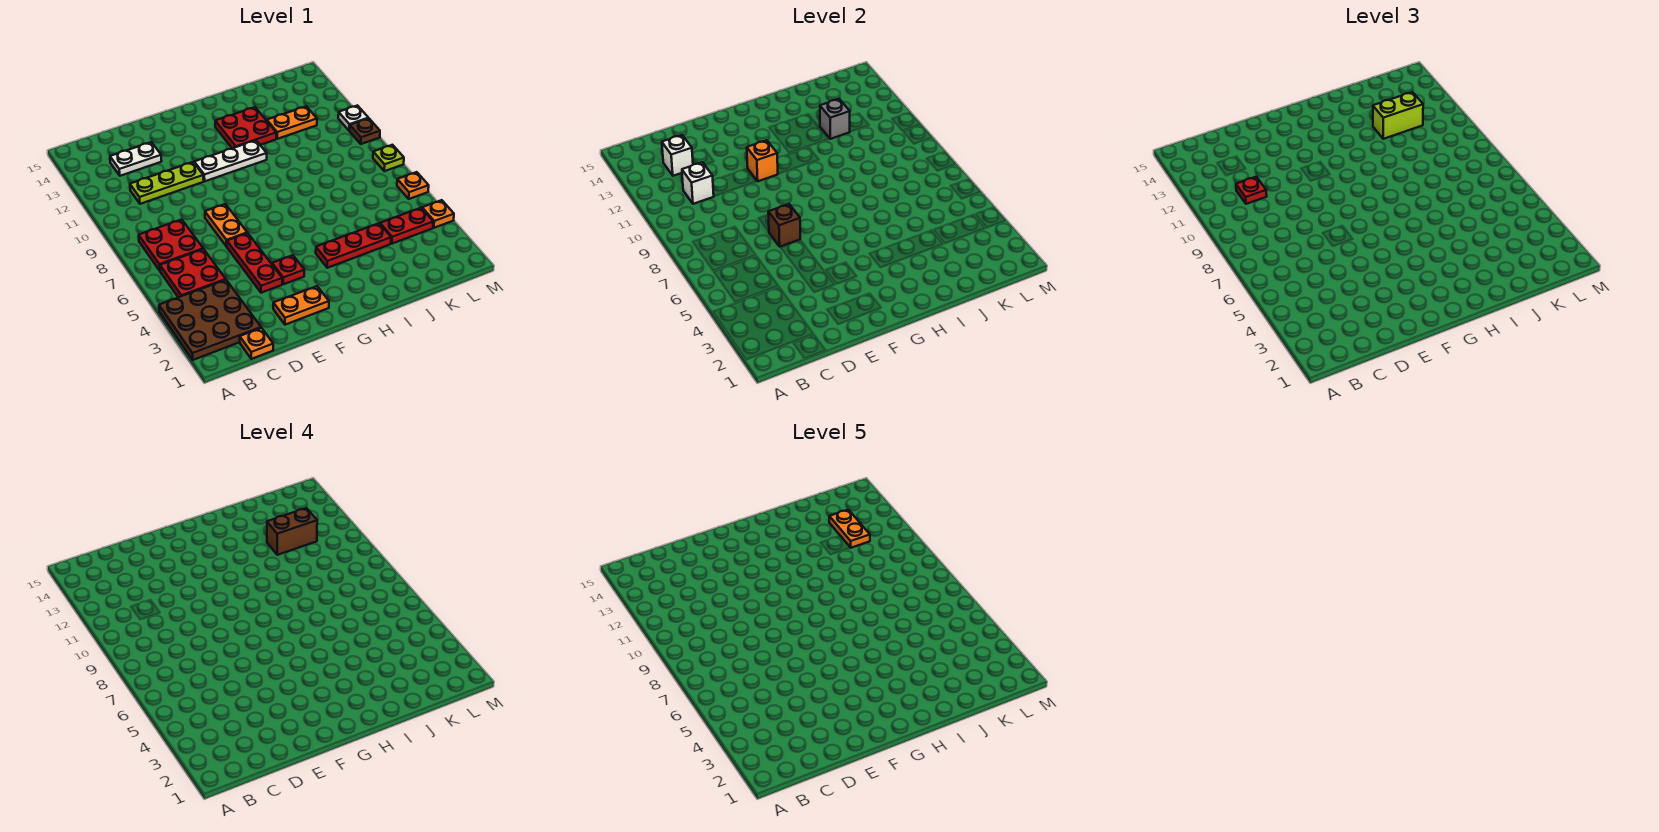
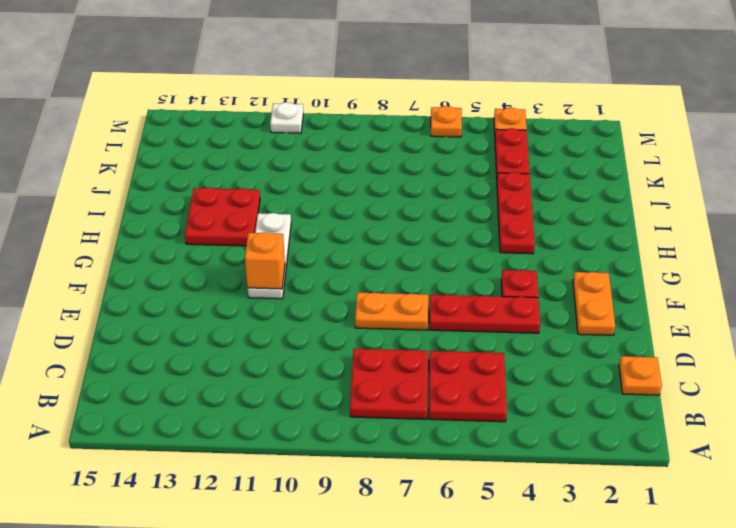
none -> brown plate A2:C4 level 1
none -> lime plate C11:E11 level 1
none -> white plate C13:D13 level 1

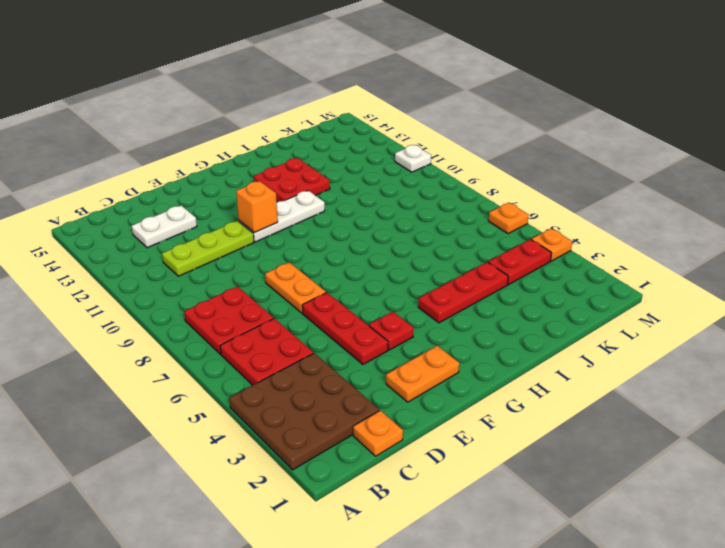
none -> orange plate J12:K12 level 1
none -> lime plate M8 level 1
none -> brown plate M10 level 1

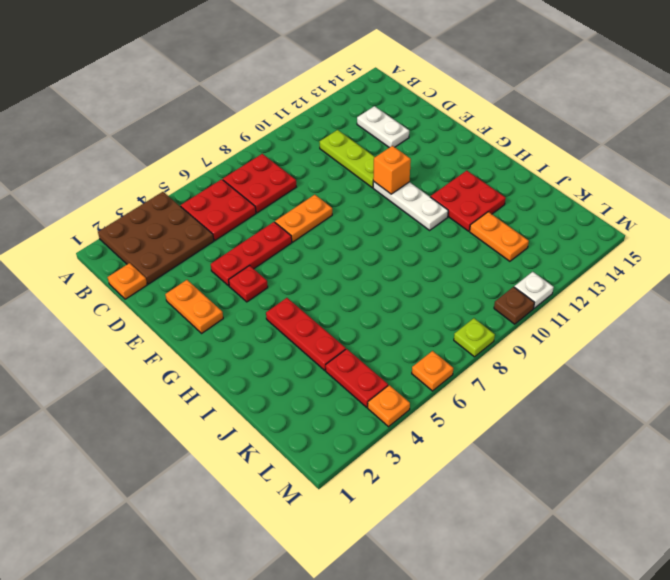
none -> white brick C11 level 2
none -> white brick C13 level 2
none -> brown brick E7 level 2

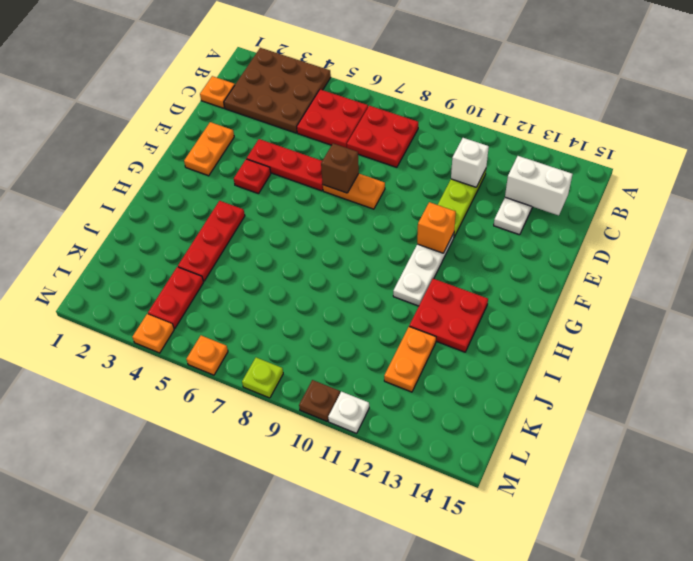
white brick C13:C14 level 2 -> white brick C13 level 2
none -> grey brick J12 level 2
none -> red plate C11 level 3
none -> lime brick J12:K12 level 3

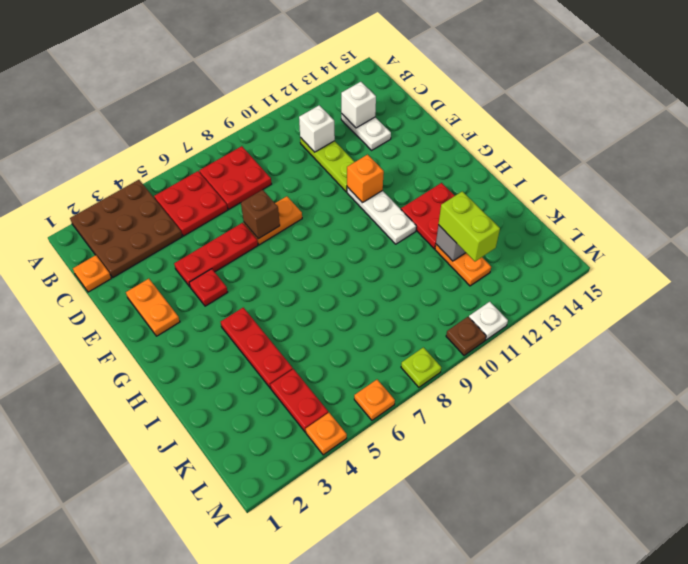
none -> red plate C11 level 3
none -> brown brick J12:K12 level 4
none -> orange plate K12:K13 level 5

